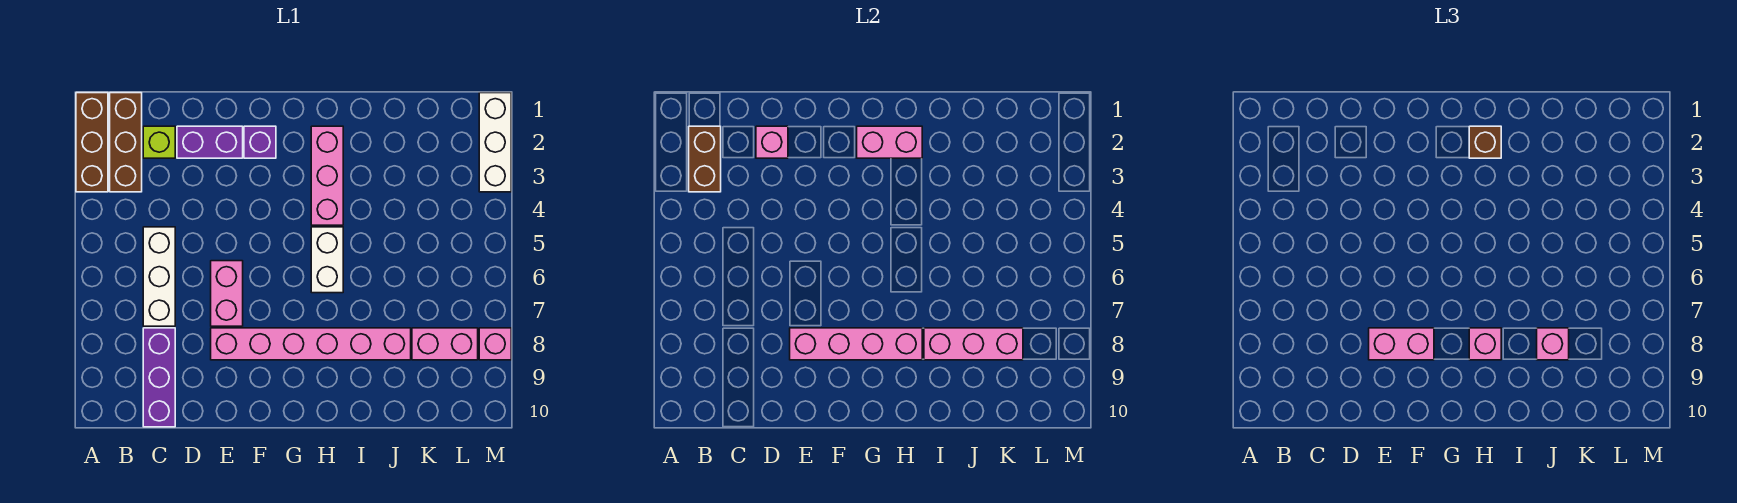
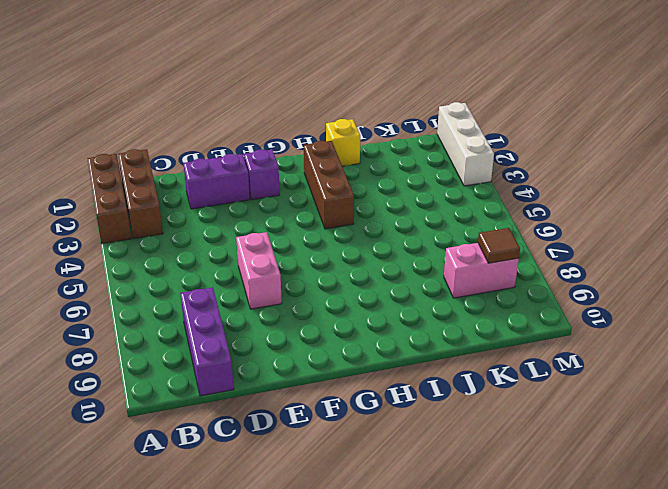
brown brick H2:H4 level 1 -> pink brick H2:H4 level 1
yellow brick I1 level 1 -> none
brown tile L8 level 2 -> none
none -> lime brick C2 level 1
none -> white brick C5:C7 level 1
none -> pink brick E8:J8 level 1

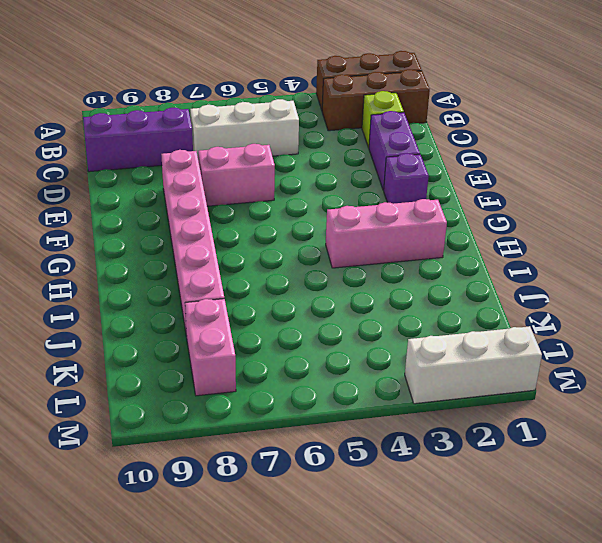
none -> white brick H5:H6 level 1
none -> pink brick M8 level 1
none -> brown brick B2:B3 level 2

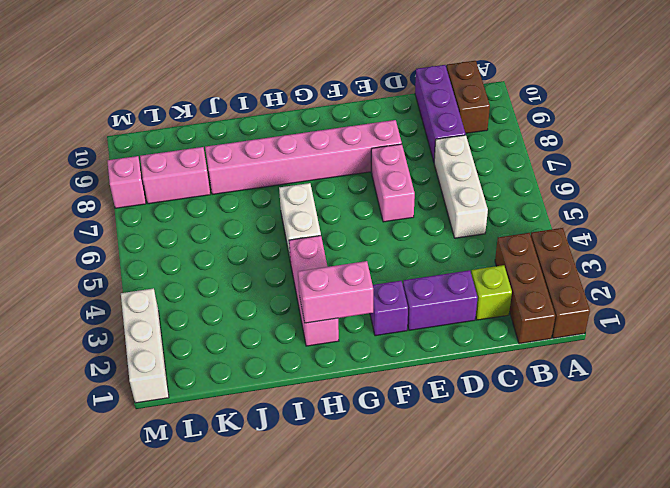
brown brick B9:B10 level 1 -> brown brick B2:B3 level 2
none -> pink brick D2 level 2
none -> pink brick E8:H8 level 2
none -> pink brick I8:K8 level 2

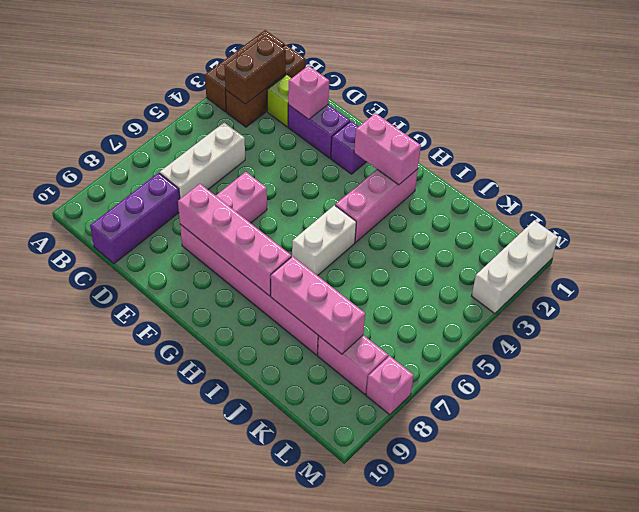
none -> pink brick E8:F8 level 3
none -> brown brick H2 level 3
none -> pink brick H8 level 3

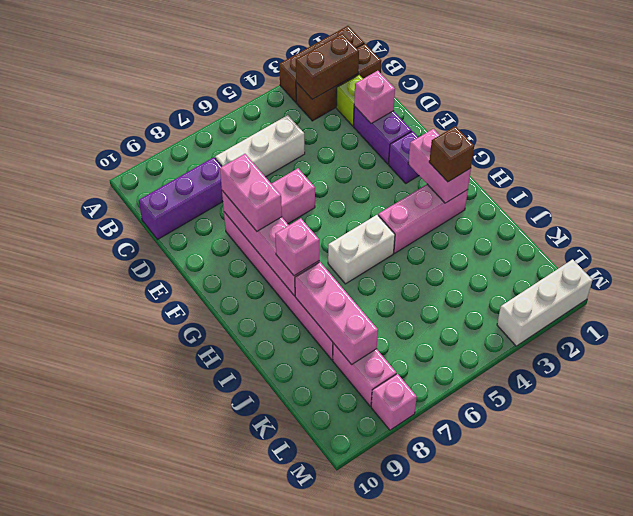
none -> pink brick J8 level 3

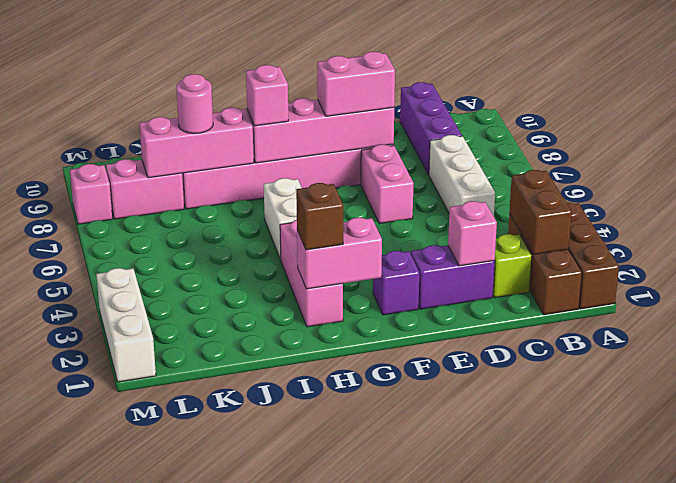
pink round brick J8 level 3 -> pink brick J8 level 3

